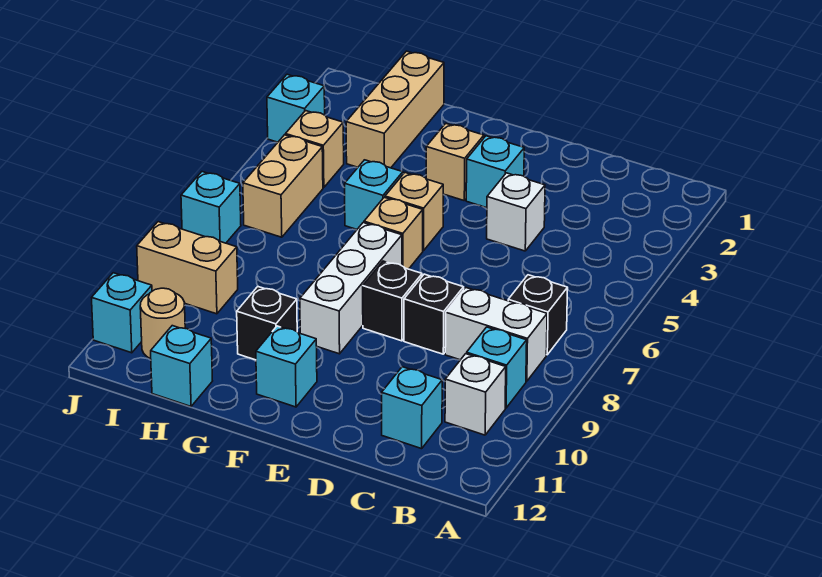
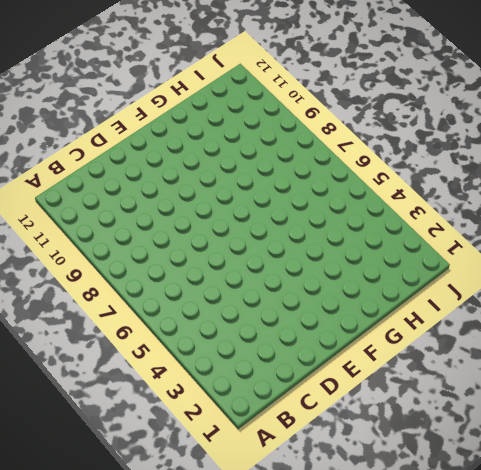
none -> black brick B7 level 1
none -> white brick B8:C8 level 1
none -> cyan brick B9 level 1

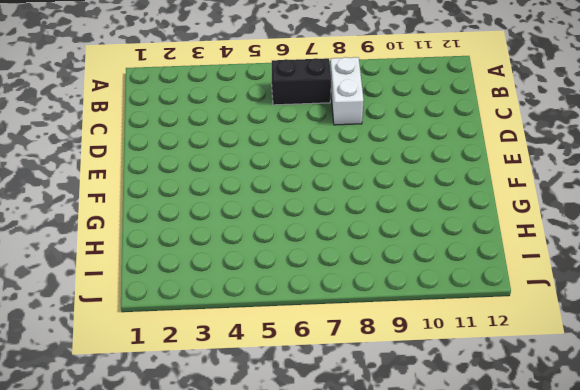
black brick B6:B7 level 1 -> black brick B7 level 1
none -> cyan brick B9 level 1
none -> white brick B10 level 1
none -> cyan brick C11 level 1

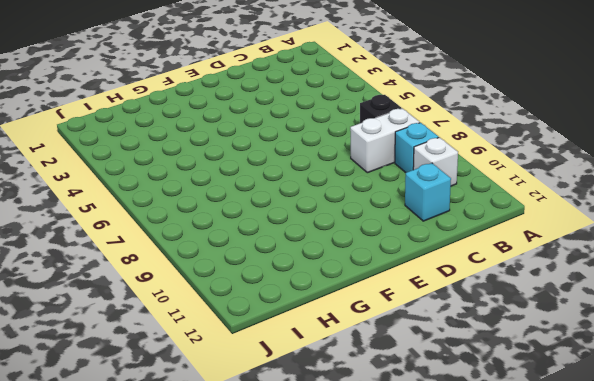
none -> white brick D4 level 1
none -> black brick D8 level 1
none -> cyan brick E3 level 1

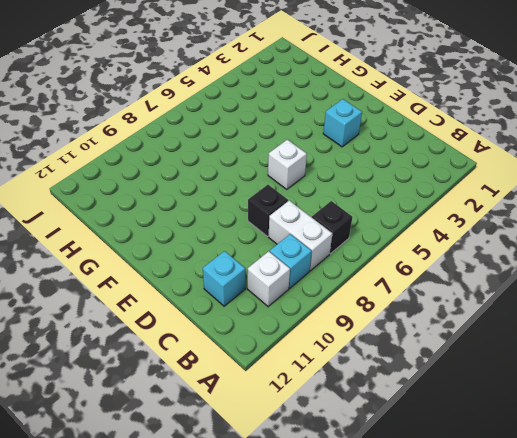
white brick E6 level 1 -> white brick D4 level 1
none -> black brick E8 level 1
none -> tan brick F3 level 1
none -> tan brick F5 level 1

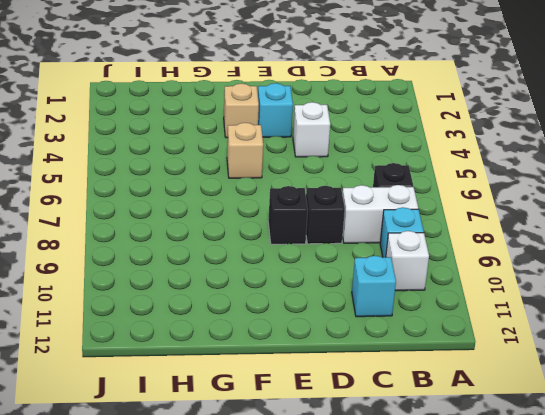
none -> tan brick F6 level 1
none -> white brick F7:F9 level 1
none -> cyan brick F11 level 1

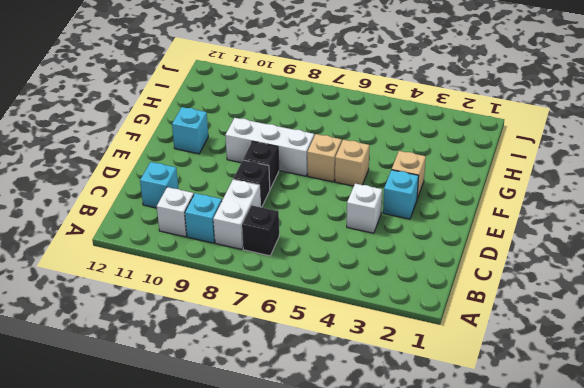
none -> cyan brick G5 level 1
none -> black brick G10 level 1
none -> tan brick H1:H3 level 1

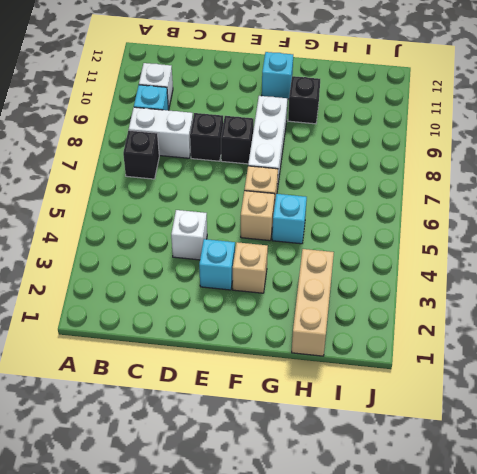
none -> cyan brick C11 level 1
none -> cyan brick H12 level 1
none -> tan brick I4 level 1

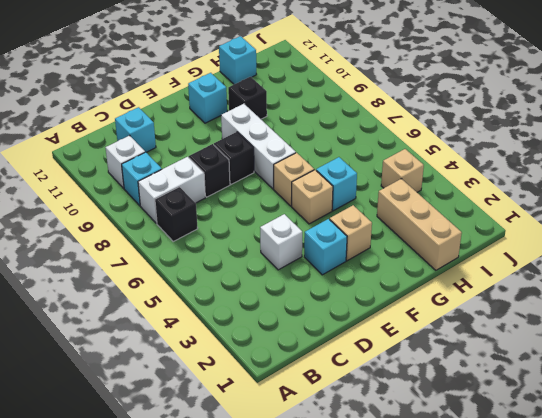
none -> tan brick I5:I6 level 1
none -> tan brick I9:J9 level 1
none -> tan round brick I11 level 1

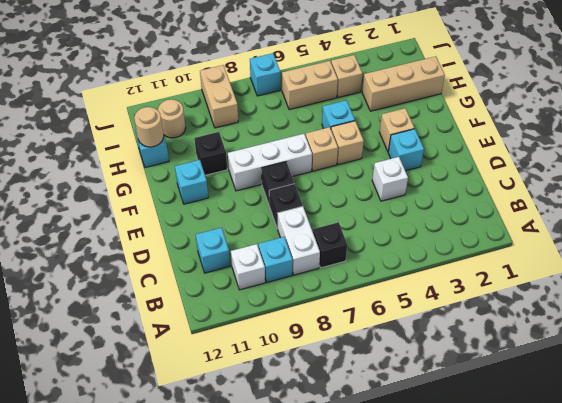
tan round brick H12 level 2 -> none
none -> cyan brick J3 level 1
none -> cyan brick J11 level 1

